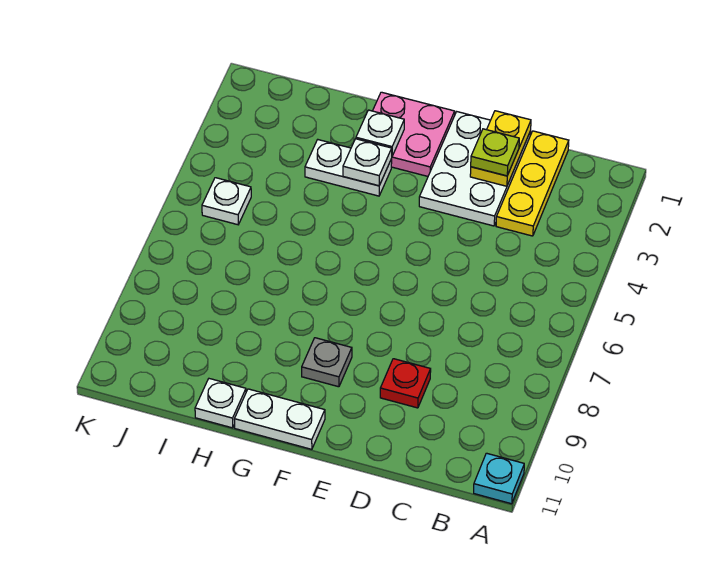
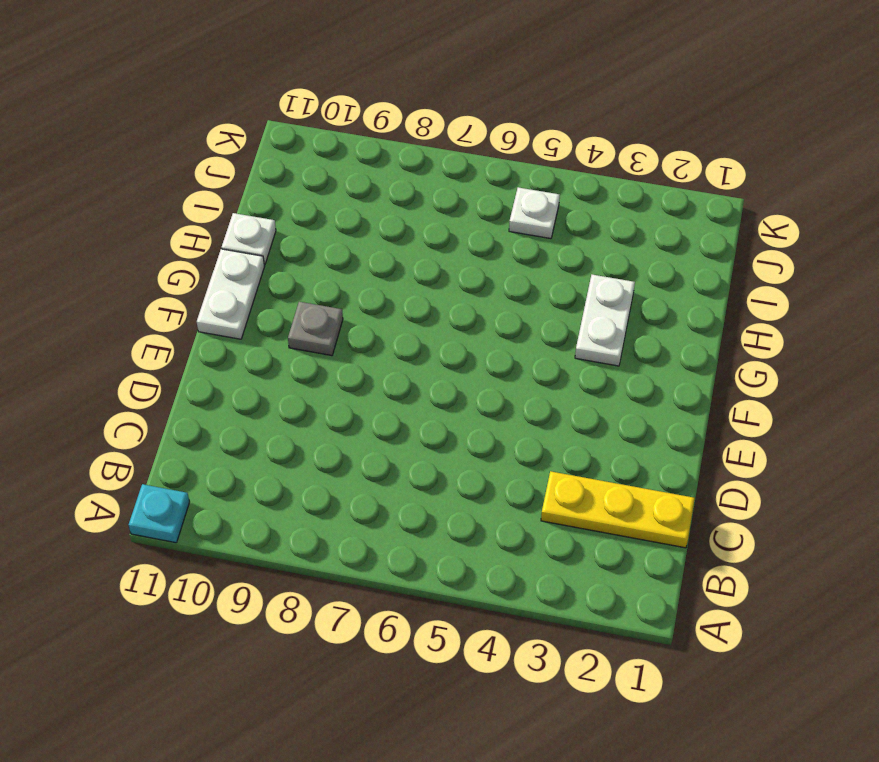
none -> white plate D1:E3 level 1
none -> red plate D9 level 1
none -> pink plate F1:G2 level 1

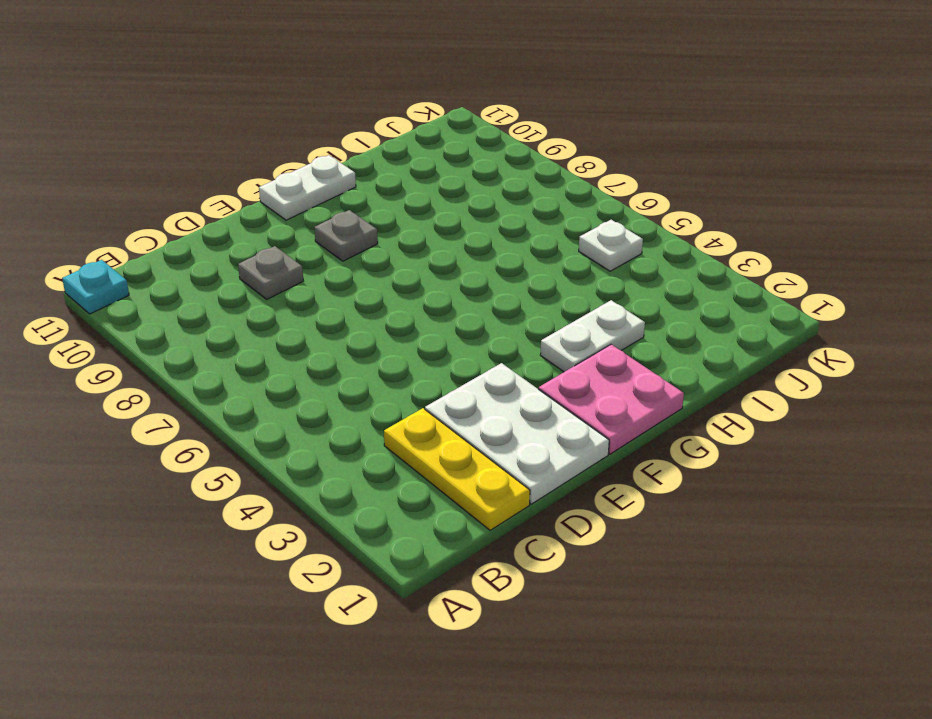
grey plate D9 level 1 -> red plate D9 level 1
none -> white plate H11 level 1
none -> yellow plate D1:D2 level 2
none -> white plate G2 level 2

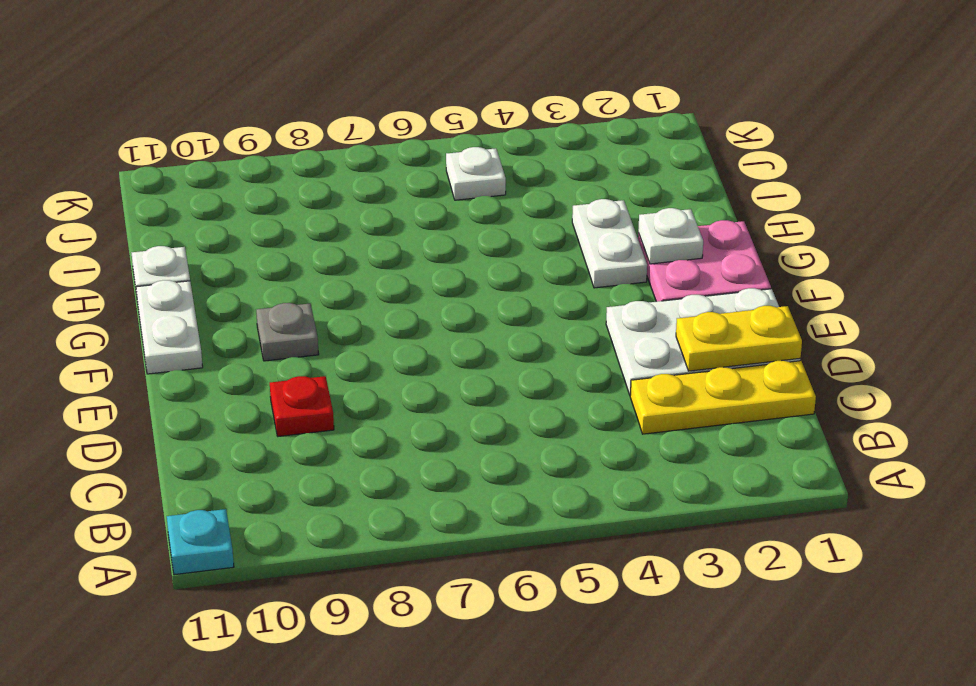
none -> white plate G3 level 2
none -> lime plate D2 level 3

